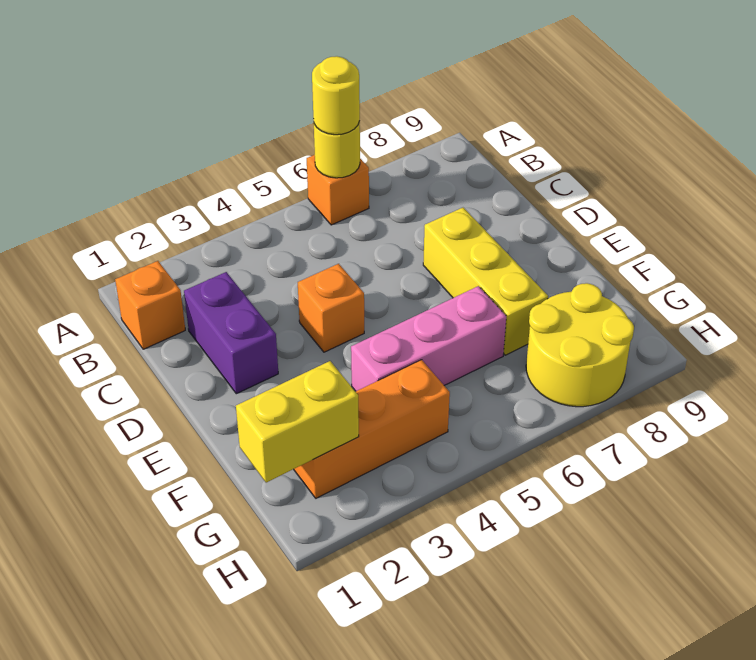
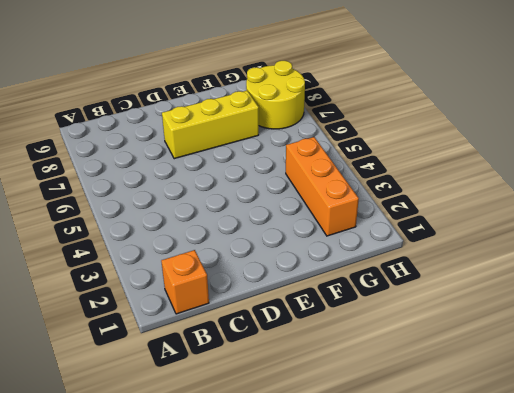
none -> orange brick A6 level 1
none -> purple brick C2:D2 level 1

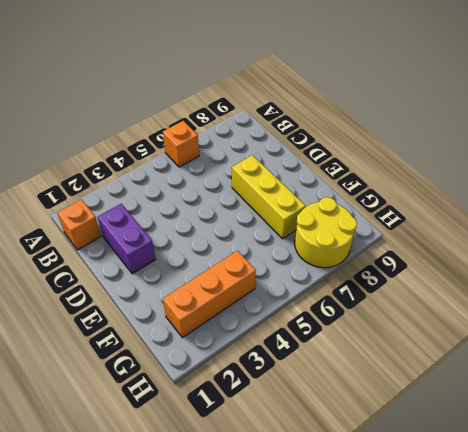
none -> orange brick D4 level 1
none -> pink brick F4:F6 level 1

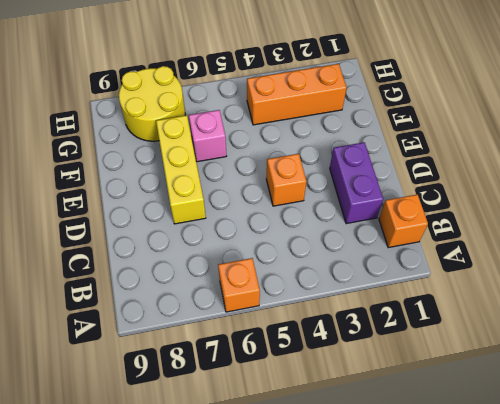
pink brick F6 level 1 -> pink brick F4:F6 level 1
none -> yellow round brick A6 level 2
none -> yellow brick G1:G2 level 2

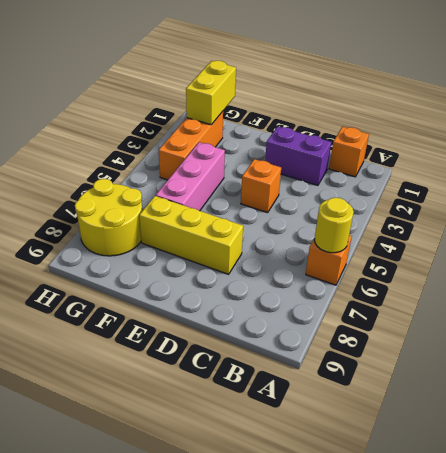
none -> yellow round brick A6 level 3

